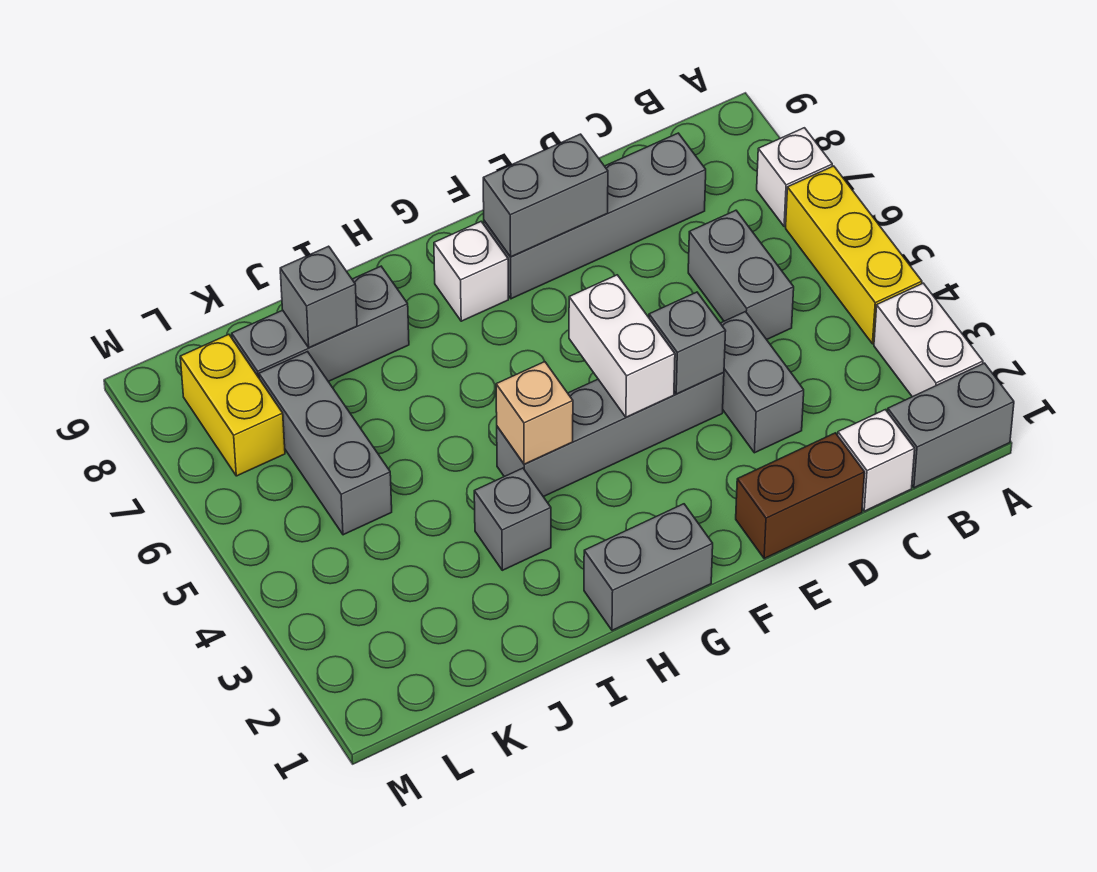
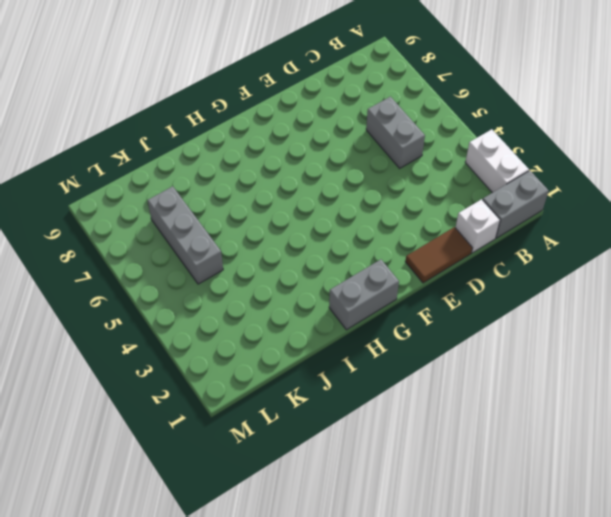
brown tile D1:E1 level 1 -> brown brick D1:E1 level 1
none -> yellow brick A4:A6 level 1
none -> white brick A7 level 1
none -> grey brick C8:F8 level 1

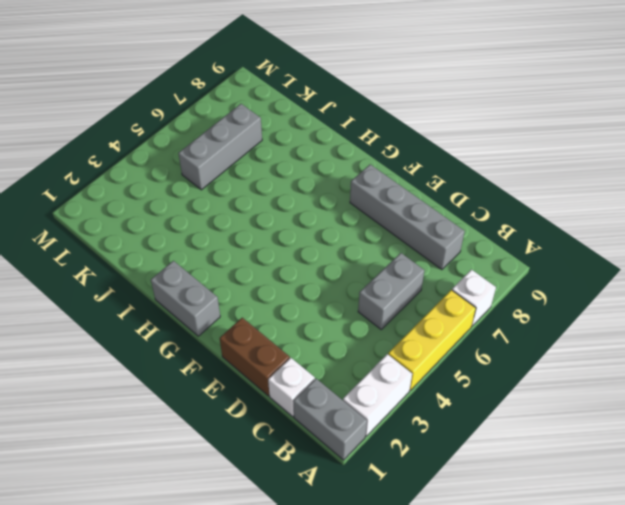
none -> grey brick D3:D4 level 1
none -> grey brick E4:H4 level 1
none -> white brick G8 level 1

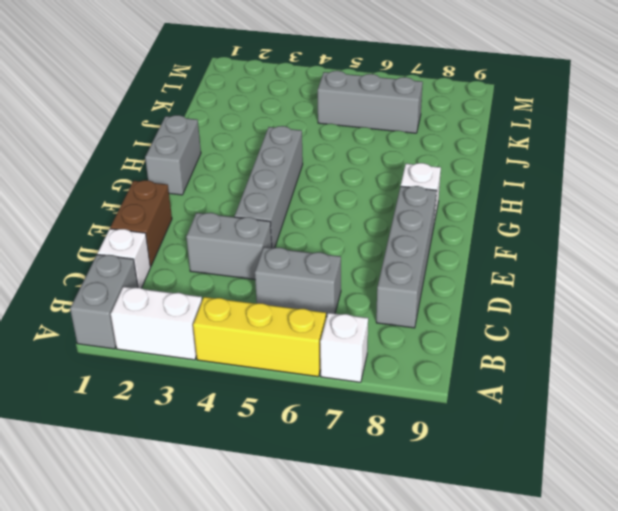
none -> grey brick I3 level 1
none -> grey brick I8:K8 level 1
none -> yellow brick L7:L8 level 1

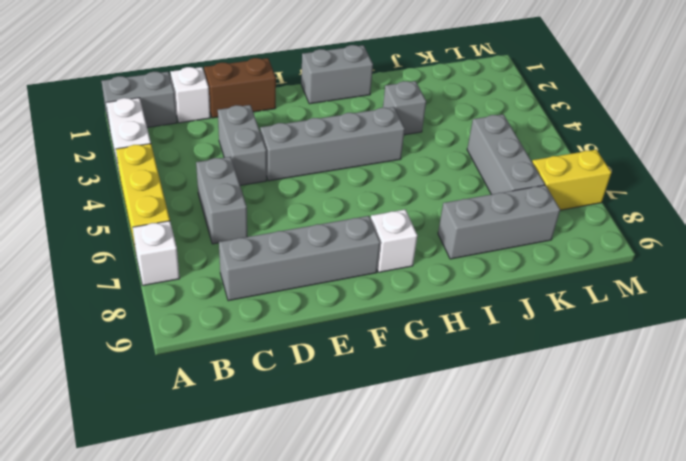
yellow brick L7:M7 level 1 -> yellow brick L7:L8 level 1
none -> grey brick E4 level 2
none -> grey brick E8:F8 level 2
none -> white brick F4:F5 level 2

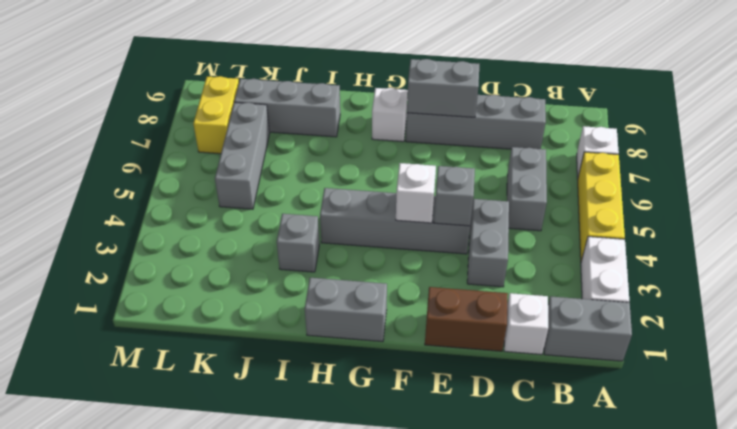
white brick F4 level 2 -> white brick F4:F5 level 2
none -> tan brick H4 level 2
none -> grey brick J8 level 2

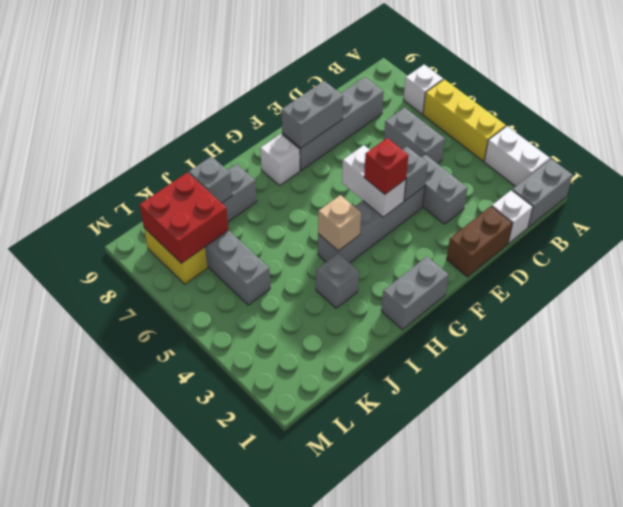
red brick F4 level 3 -> none
red brick K7:L8 level 2 -> none

